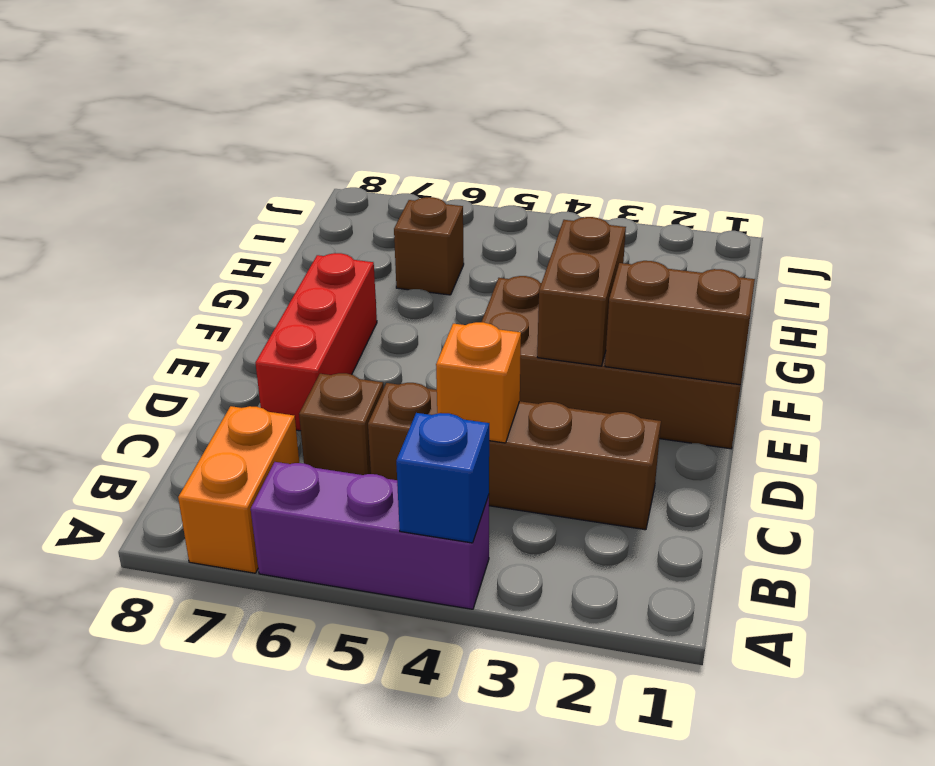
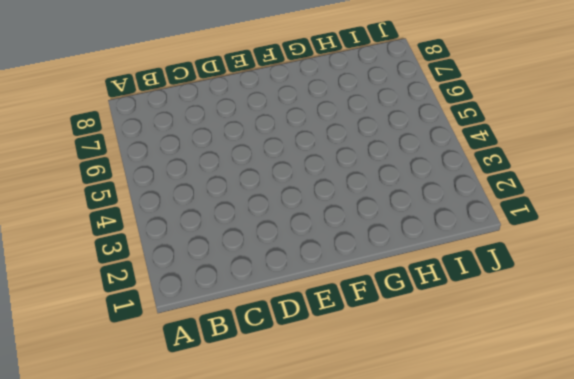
none -> purple brick A4:A6 level 1
none -> orange brick A7:B7 level 1

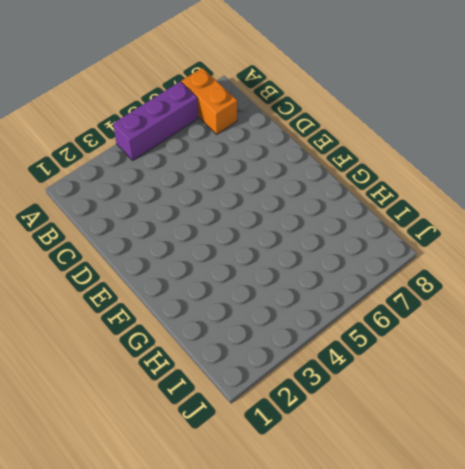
none -> brown brick C2:C5 level 1
none -> brown brick C6 level 1

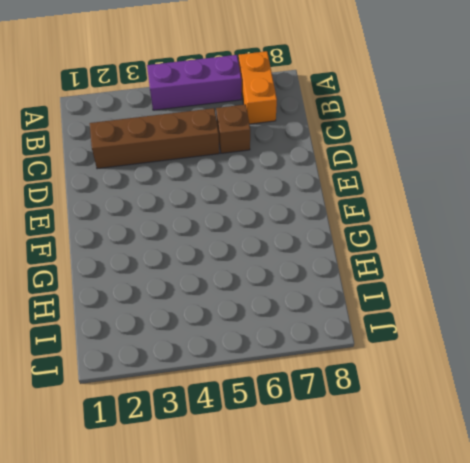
none -> red brick D7:F7 level 1
none -> brown brick E1:F4 level 1

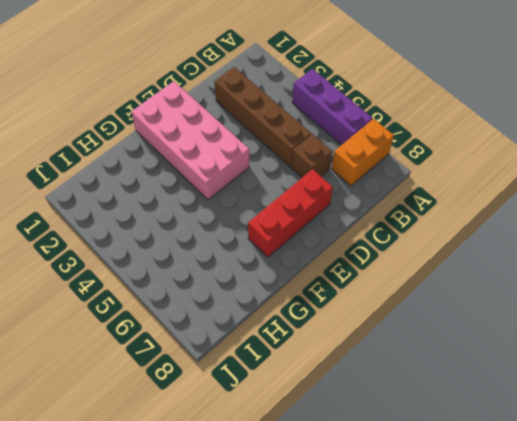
pink brick E1:F4 level 1 -> brown brick E1:F4 level 1
none -> brown brick H6 level 1
none -> blue brick A4 level 2

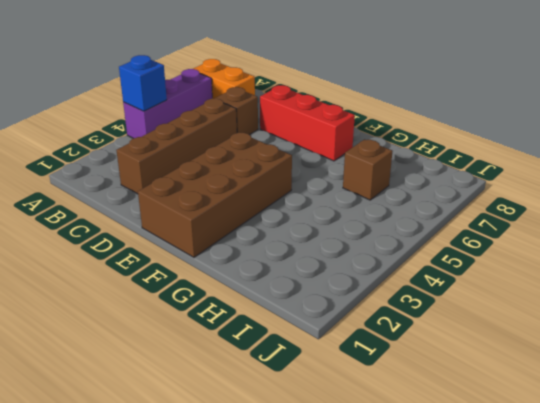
none -> orange brick C4 level 2
none -> brown brick E1:E2 level 2

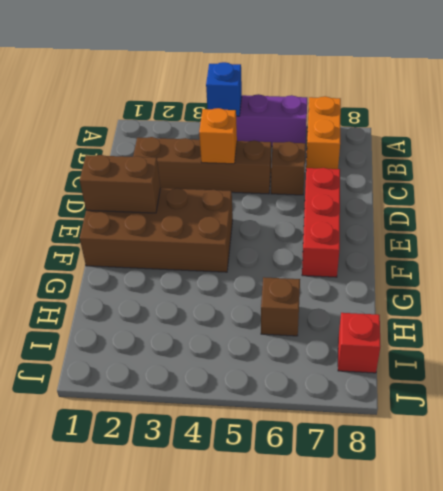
red brick I8 level 1 -> none
none -> brown brick E3:F3 level 2

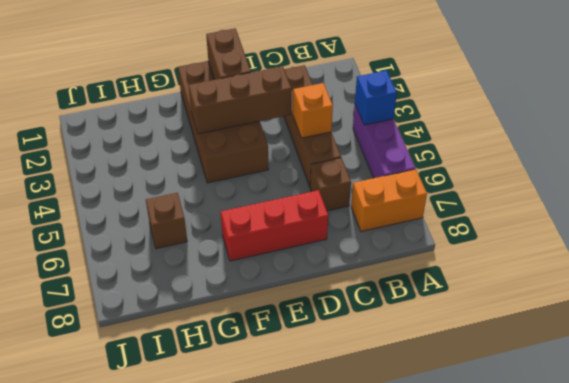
brown brick D3:F3 level 2 -> brown brick E3:F3 level 2

